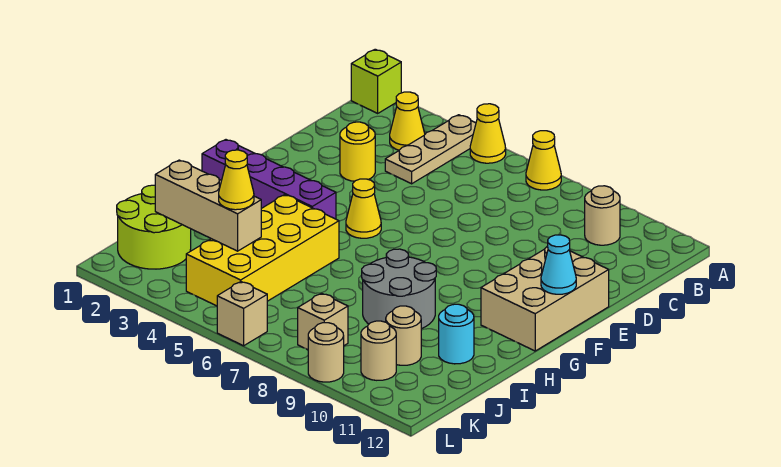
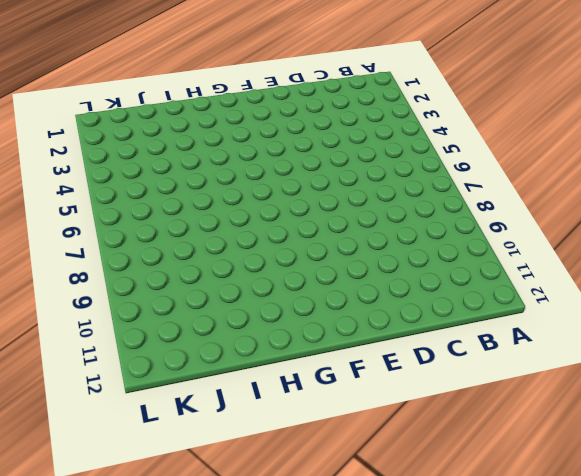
none -> lime brick A1 level 1
none -> tan plate A4:C4 level 1
none -> yellow cone A5 level 1

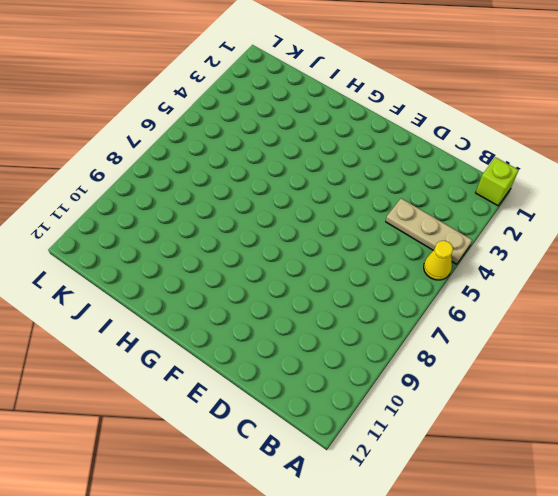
none -> yellow cone A7 level 1
none -> yellow cone B3 level 1
none -> tan round brick B10 level 1

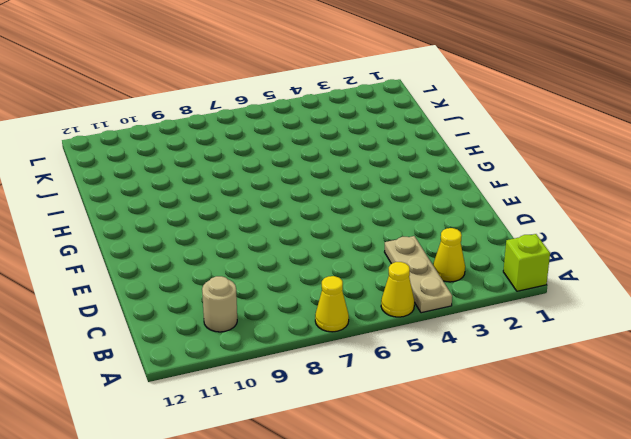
none -> yellow round brick D3 level 1
none -> tan brick E11:G12 level 1
none -> yellow cone F5 level 1

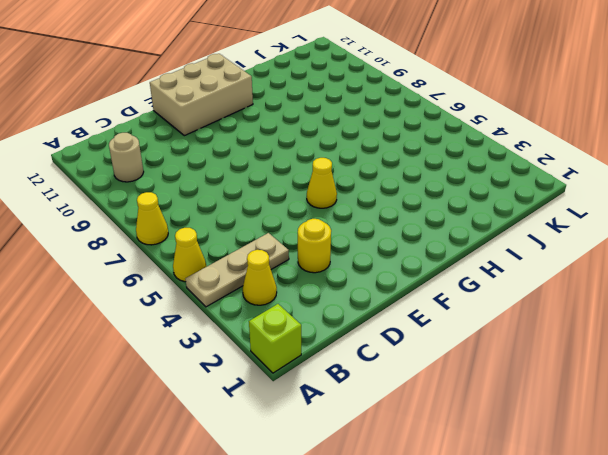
none -> purple brick G1:G4 level 1
none -> yellow brick H4:K5 level 1
none -> grey round brick H8:I9 level 1

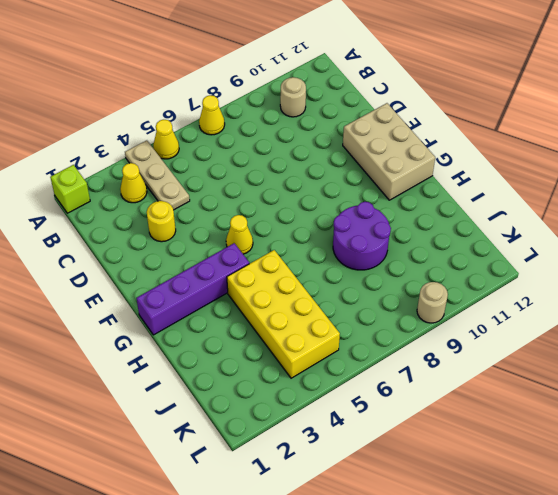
purple round brick H8:I9 level 1 -> grey round brick H8:I9 level 1
none -> cyan round brick I11 level 1
none -> lime round brick J1:K2 level 1
none -> tan round brick J10 level 1

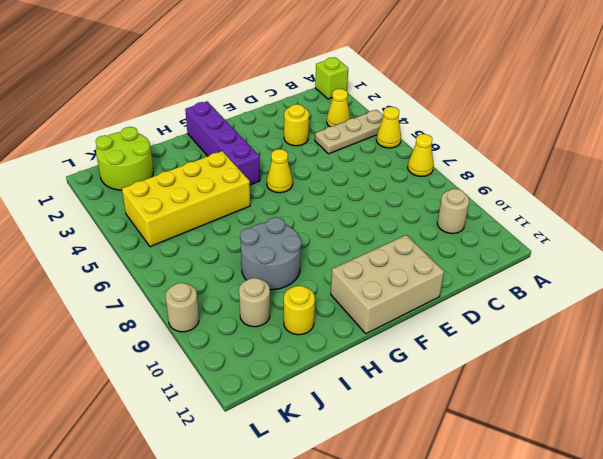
yellow round brick I11 level 1 -> cyan round brick I11 level 1
none -> tan brick K8 level 1
none -> tan round brick K10 level 1
none -> tan brick L6 level 1

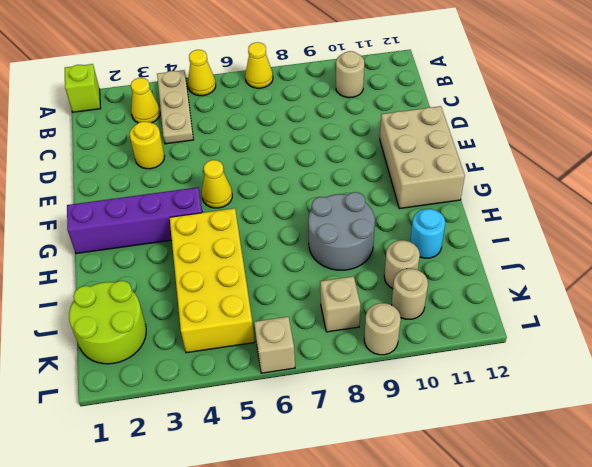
none -> cyan cone F12 level 2
none -> tan brick J2:J4 level 2
none -> yellow cone J4 level 3

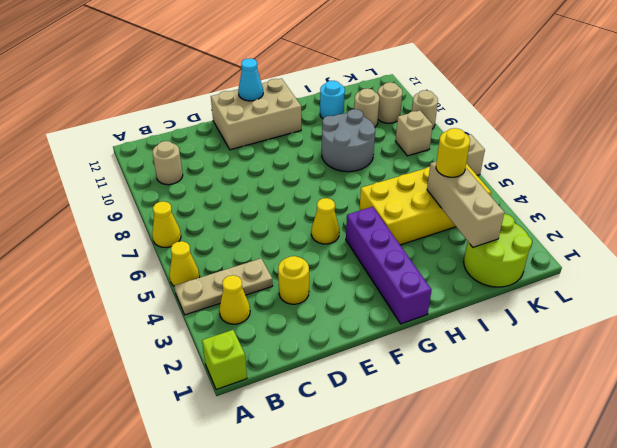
yellow round brick J4 level 3 -> yellow cone J4 level 3

